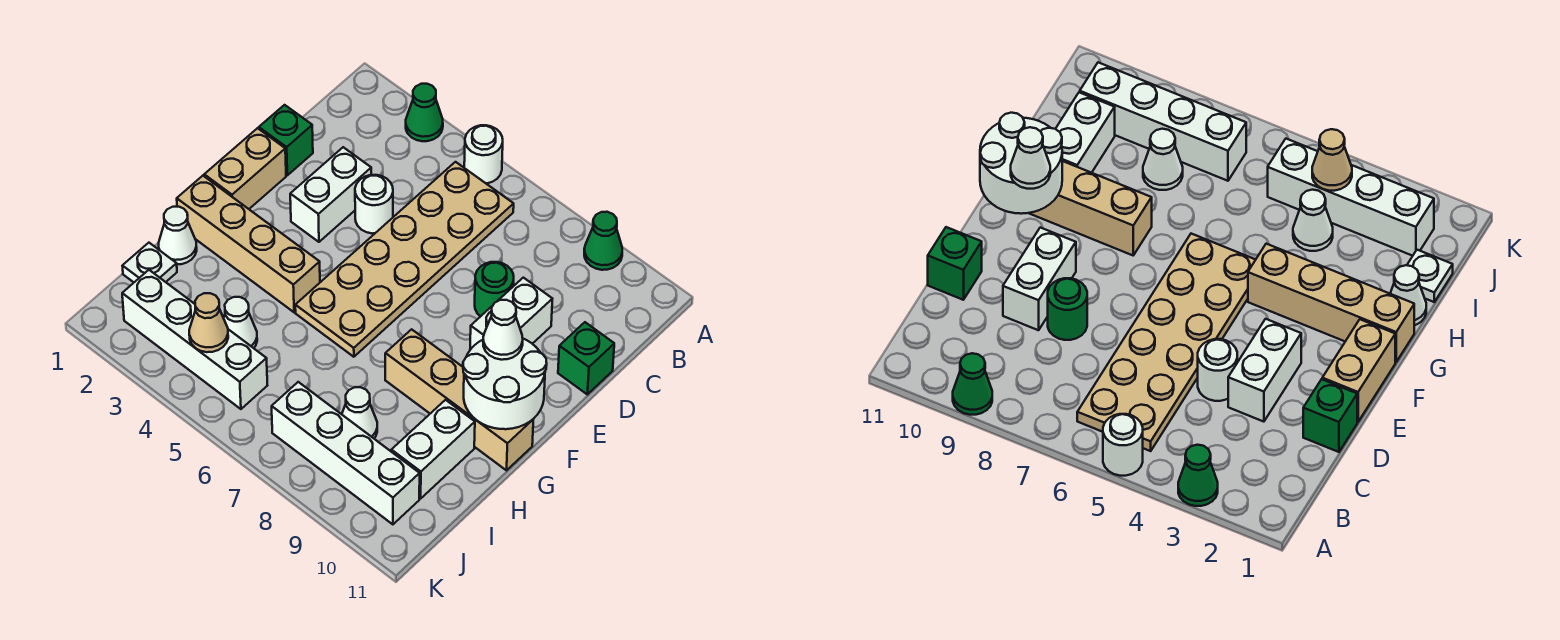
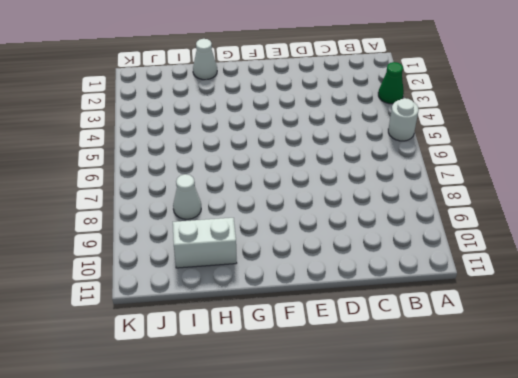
none -> green cone A9 level 1
none -> tan plate B5:G6 level 1
none -> green brick D1 level 1

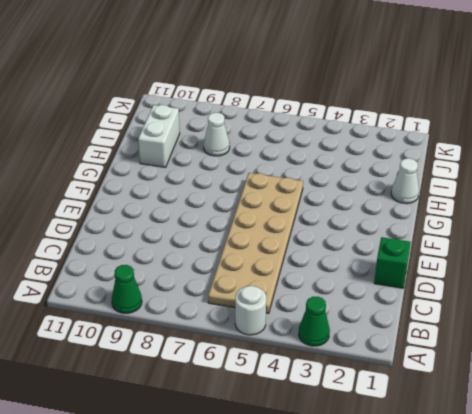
none -> white brick D3:E3 level 1
none -> white round brick D4 level 1
none -> green round brick D8 level 1

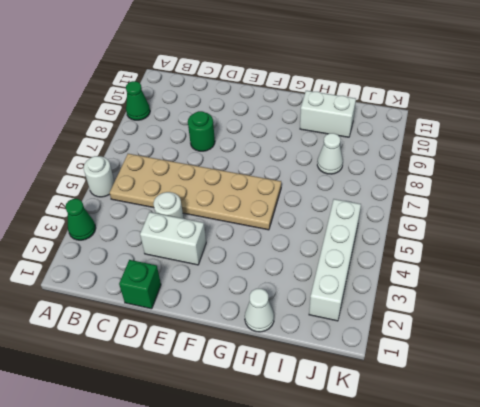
none -> white brick D9:E9 level 1
none -> green brick D11 level 1
none -> tan brick E1:F1 level 1

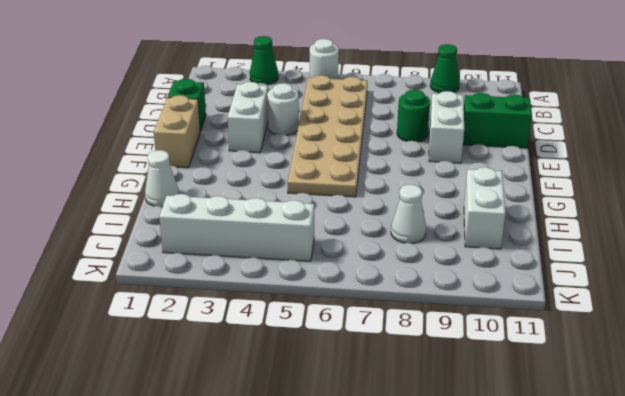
green brick D10:D11 level 1 -> green brick D11 level 1
none -> tan brick G1:G4 level 1
none -> tan brick G8:G11 level 1
none -> white plate I1 level 1

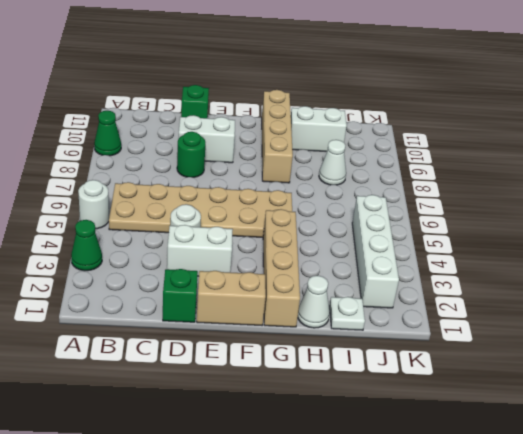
none -> white cone I4 level 1
none -> white brick J7:J10 level 1
none -> white round brick F10:G11 level 2

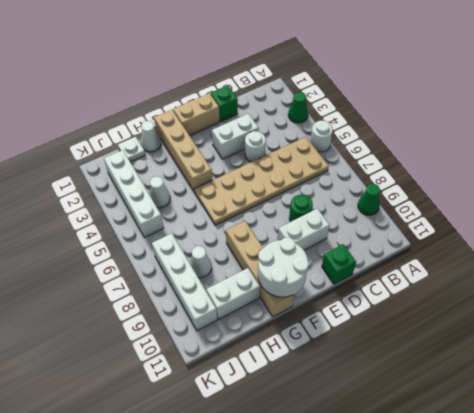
none -> tan cone J4 level 2
none -> white cone F10 level 3

